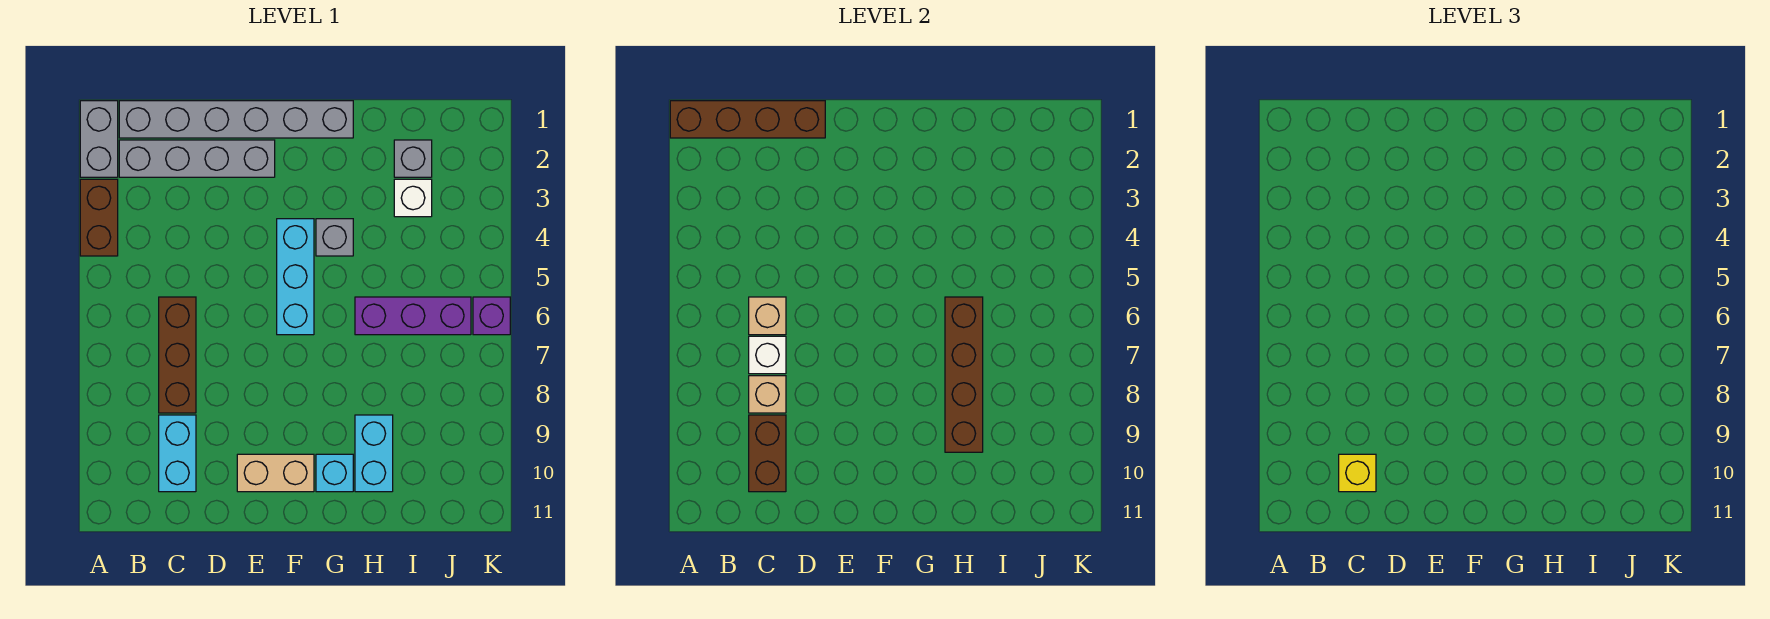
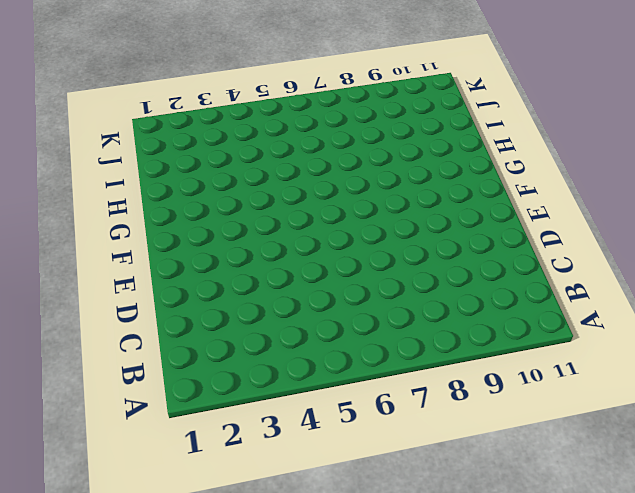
none -> grey brick A1:A2 level 1
none -> brown brick A3:A4 level 1
none -> grey brick B1:G1 level 1

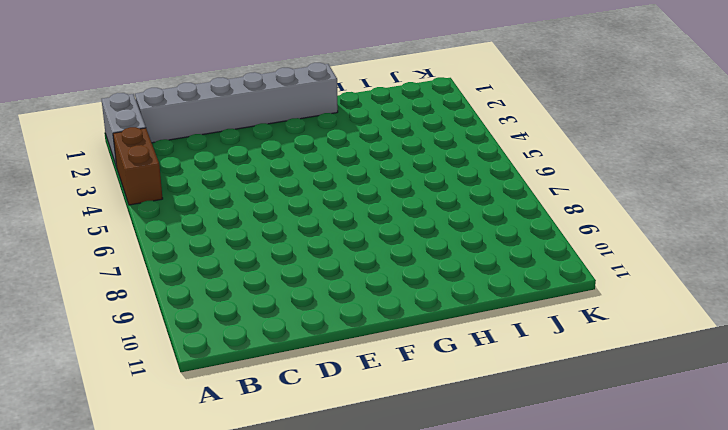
none -> grey brick B2:E2 level 1
none -> brown brick C6:C8 level 1
none -> cyan brick C9:C10 level 1

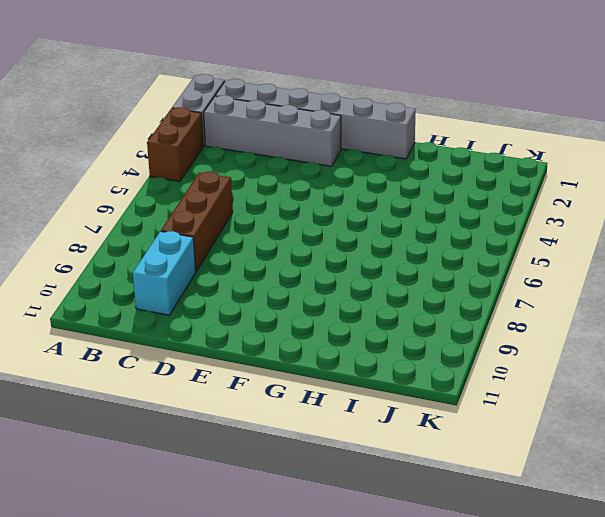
none -> tan brick E10:F10 level 1
none -> cyan brick F4:F6 level 1
none -> grey brick G4 level 1

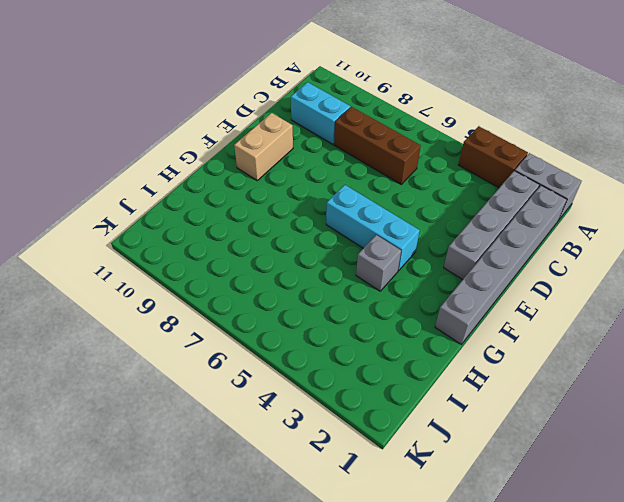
none -> cyan brick G10 level 1
none -> purple brick H6:J6 level 1
none -> cyan brick H9:H10 level 1

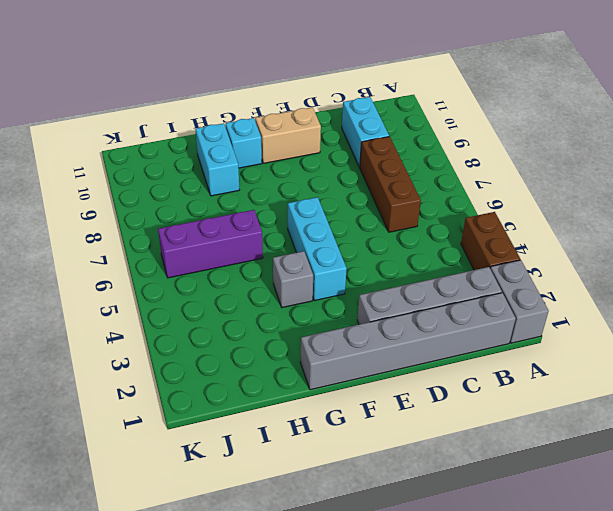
none -> grey brick I2 level 1
none -> white brick I3 level 1
none -> purple brick K6 level 1

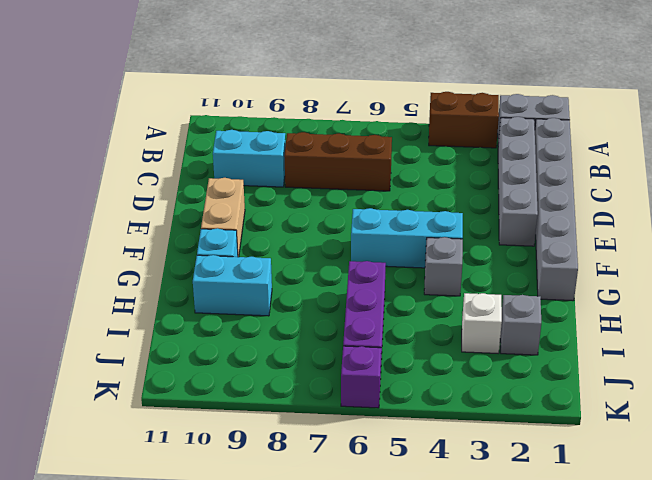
none -> brown brick A1:D1 level 2
none -> tan brick C6 level 2
none -> white brick C7 level 2

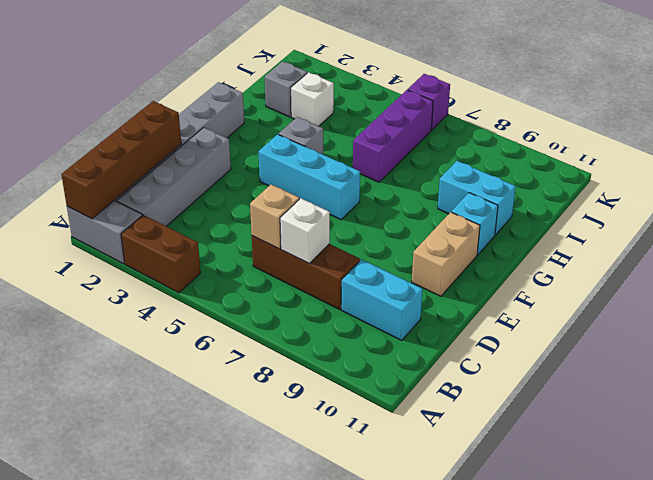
none -> tan brick C8 level 2
none -> brown brick C9:C10 level 2
none -> brown brick H6:H9 level 2

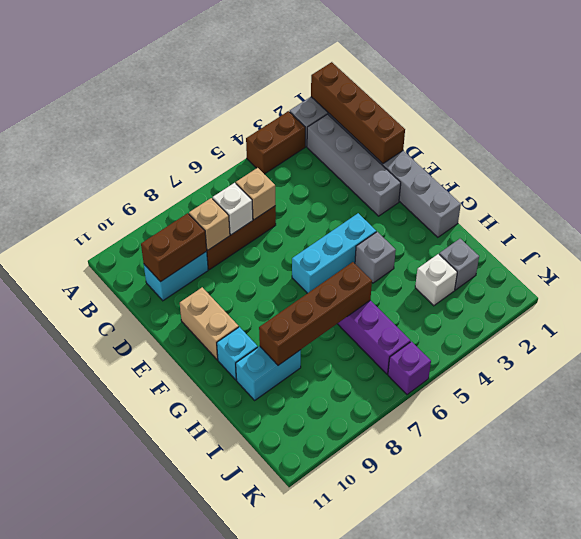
none -> yellow brick C10 level 3

